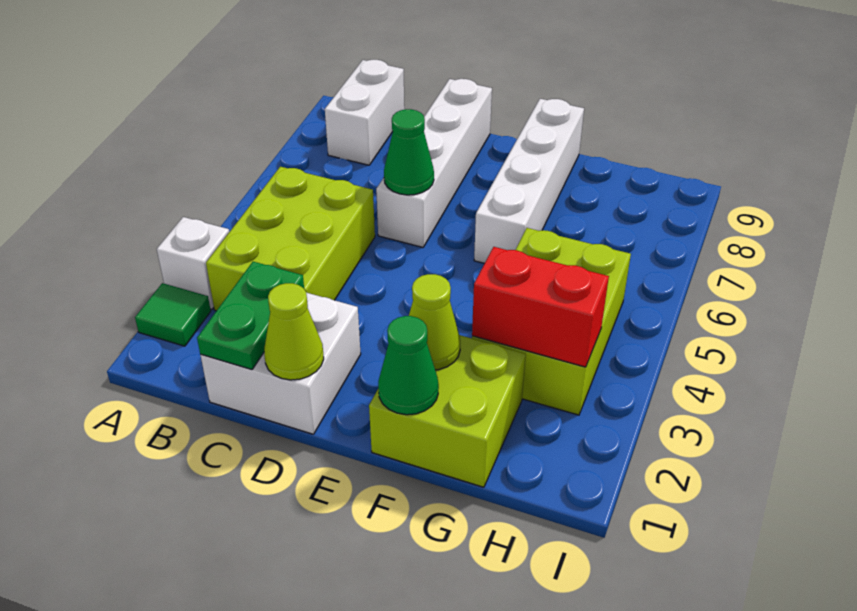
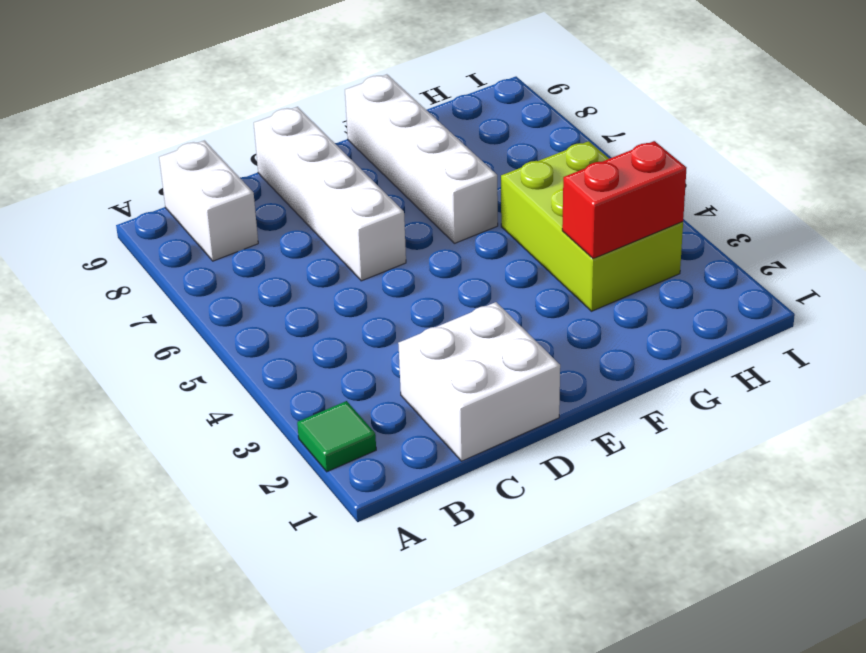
none -> white brick A3 level 1
none -> lime brick B3:C5 level 1
none -> lime brick F1:G2 level 1

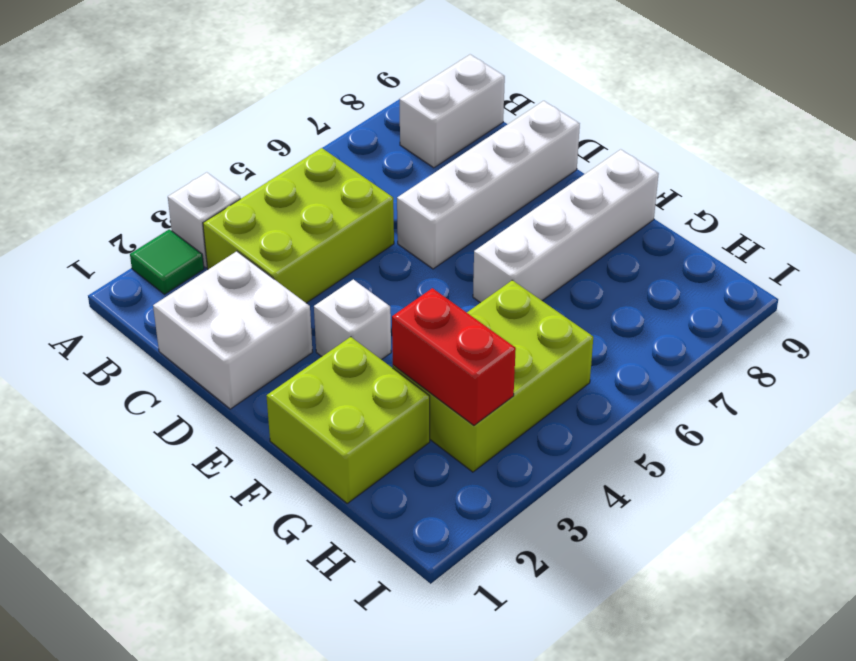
white brick E3 level 1 -> none
none -> green plate C1:C2 level 2
none -> lime cone D1 level 2
none -> green cone D6 level 2

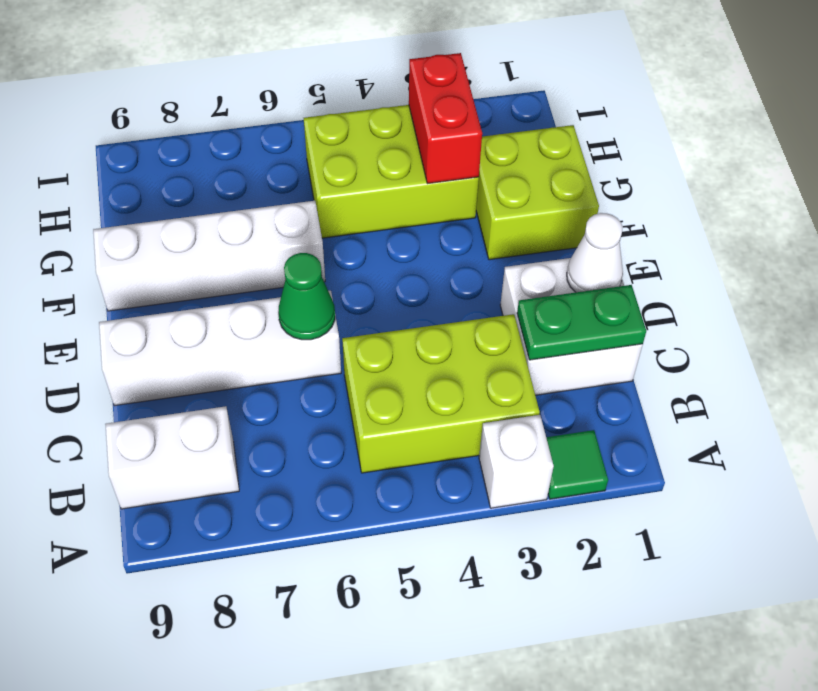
white cone D1 level 2 -> lime cone D1 level 2
none -> green cone F1 level 2
none -> lime cone F2 level 2

